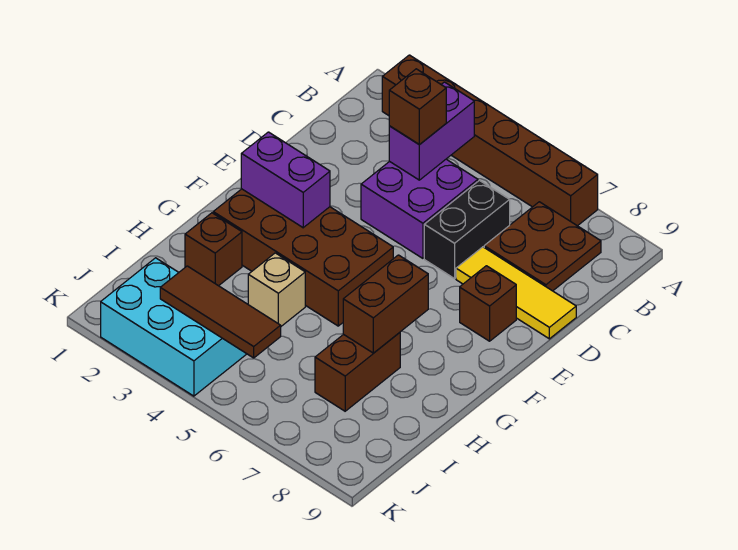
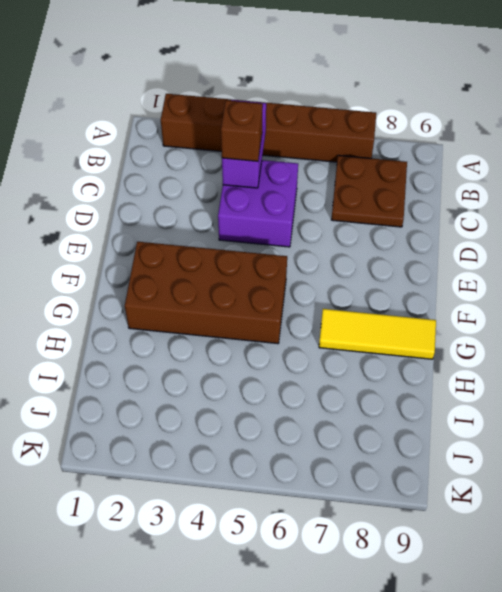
yellow tile G7:G9 level 1 -> yellow tile D7:D9 level 1
none -> black brick C6:D6 level 1
none -> brown brick E8 level 1
none -> brown brick H2 level 1

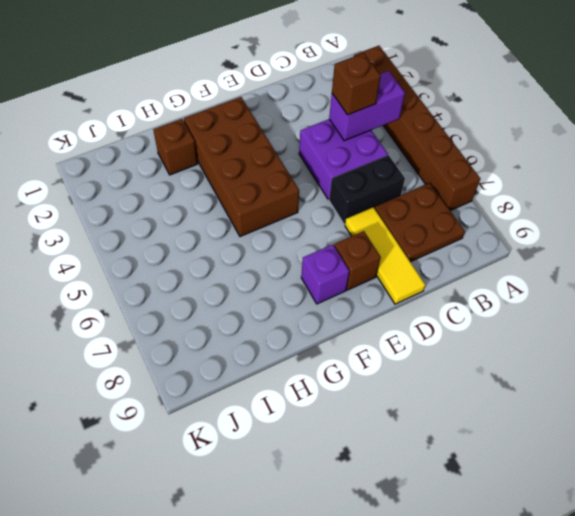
purple brick F8 level 1 -> none
none -> tan brick H4 level 1
none -> brown brick H7:I7 level 1
none -> cyan brick J2:K4 level 1

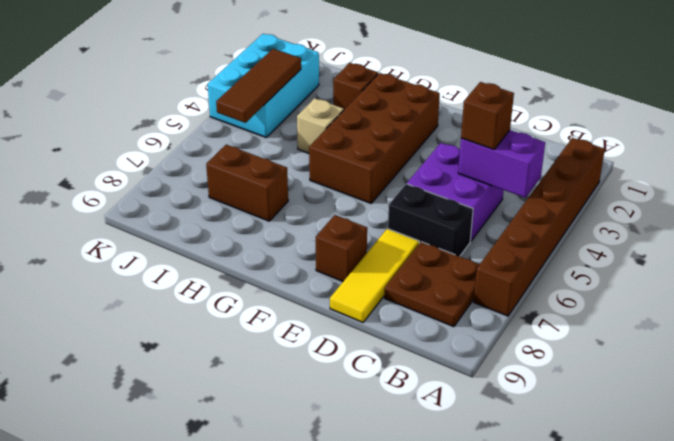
none -> purple brick F2:F3 level 2
none -> brown brick G7:H7 level 2

